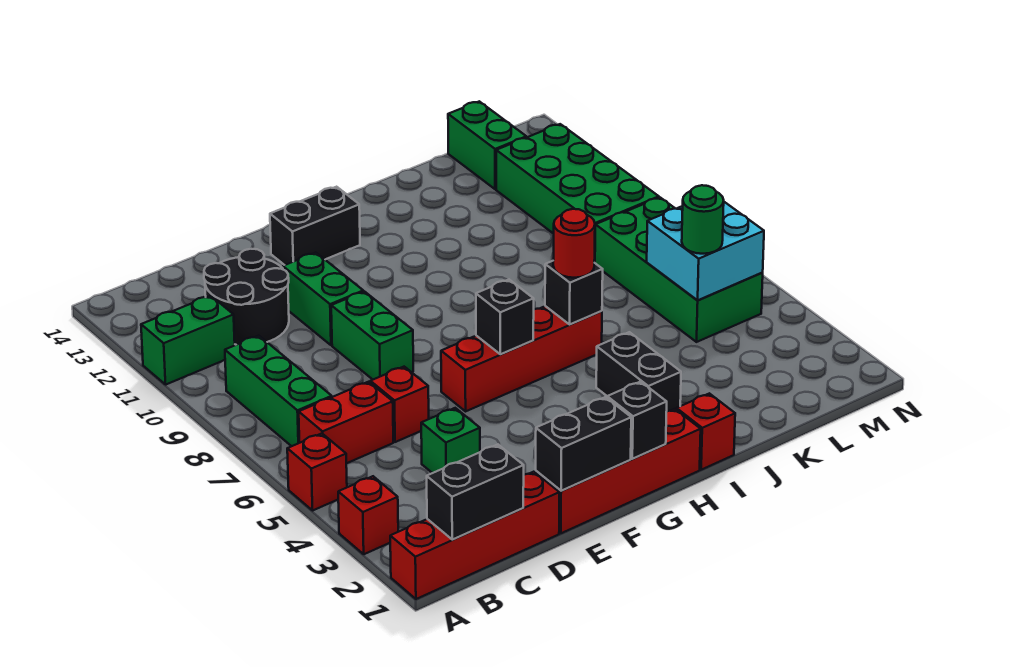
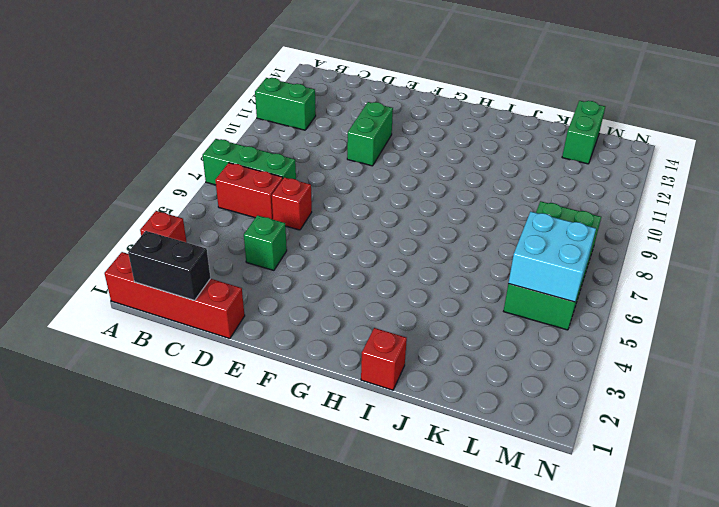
green brick A7:C7 level 1 -> green brick B7:B9 level 1
none -> red brick A5 level 1
none -> black round brick C11:D12 level 1
none -> red brick E1:H1 level 1

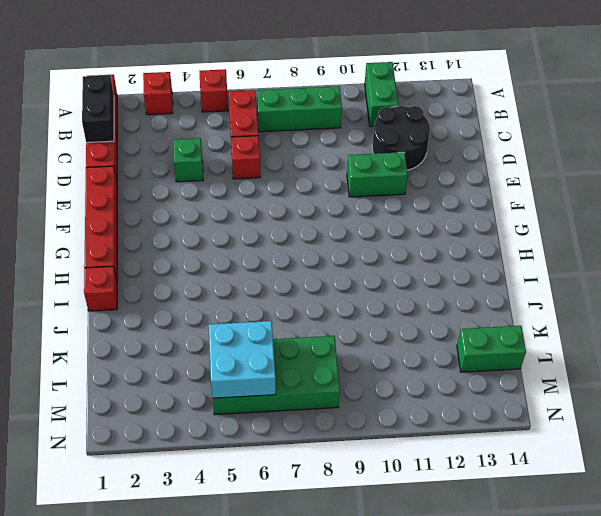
none -> green brick E8:E9 level 1
none -> red brick F6:I6 level 1
none -> black brick F13:G13 level 1

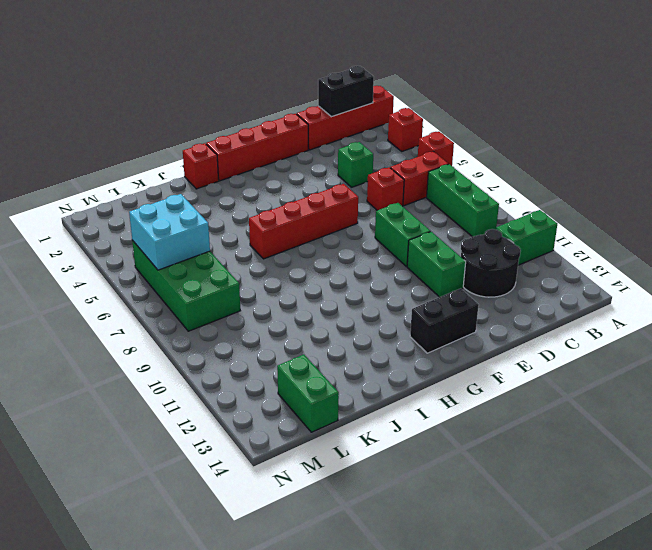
none -> black brick I3:I4 level 1
none -> green brick L9:M12 level 1
none -> black brick E1:F1 level 2

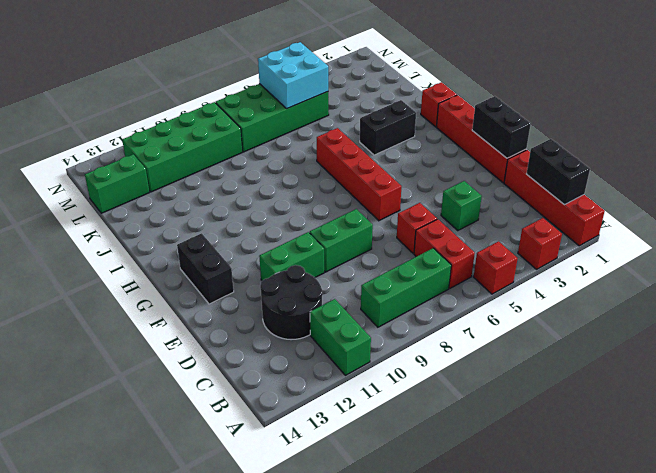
none -> black brick G1 level 2
none -> black brick G6 level 2
none -> black brick I6 level 2

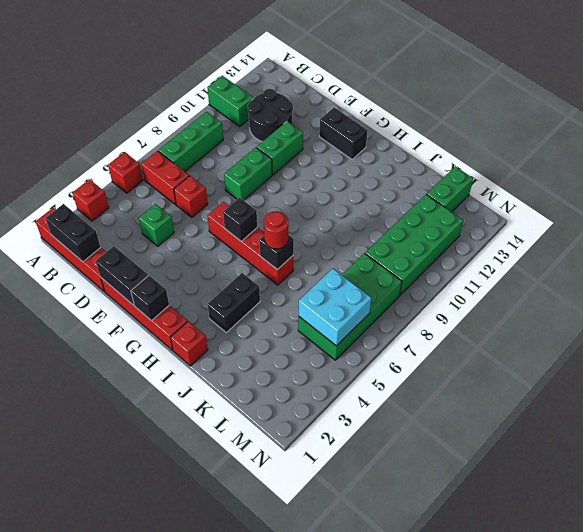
none -> green round brick L5 level 3

